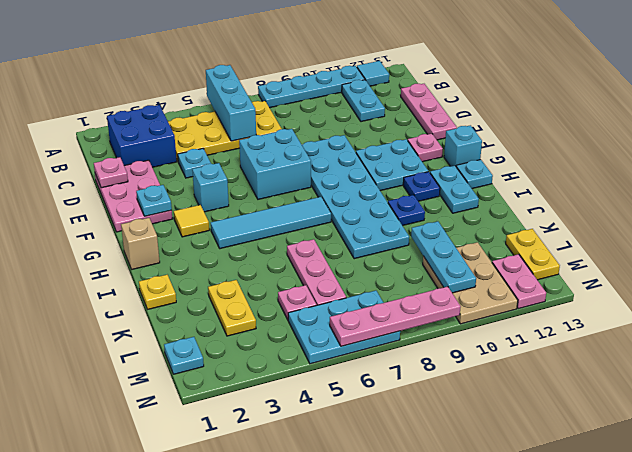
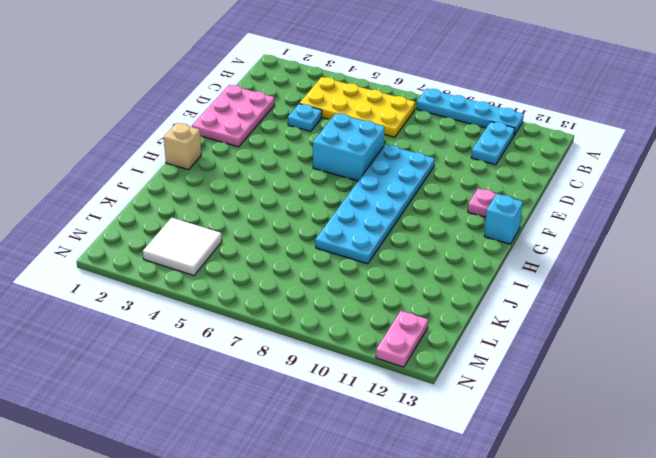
white tile L3:M4 level 1 -> yellow plate K3:L3 level 1
none -> cyan tile A12 level 1
none -> blue brick B2:C3 level 1
none -> pink plate C13:E13 level 1
none -> cyan brick F4 level 1

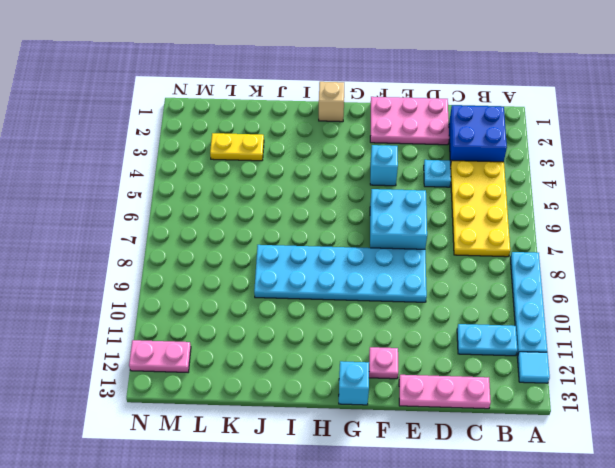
none -> cyan plate F10:G11 level 1
none -> yellow tile G3 level 1
none -> cyan tile H4:H7 level 1
none -> blue plate H11 level 1

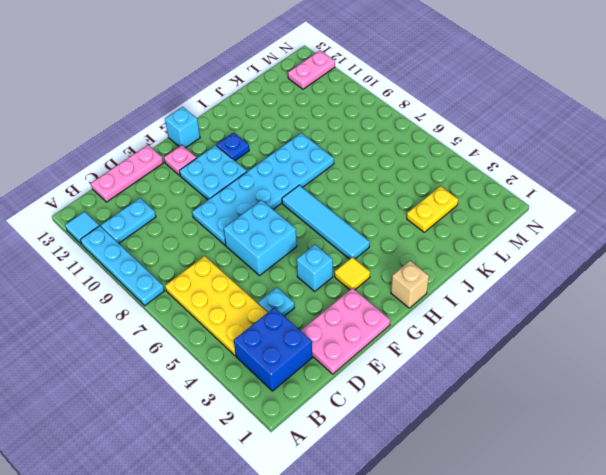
none -> cyan plate H12:I12 level 1
none -> cyan plate H13 level 1
none -> blue plate I10 level 1
none -> yellow plate J1 level 1

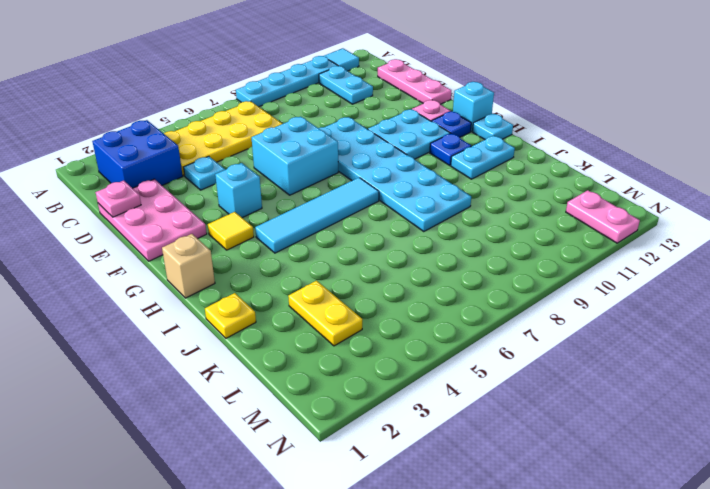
blue plate G12 level 1 -> blue plate I10 level 1
cyan plate I11:I12 level 1 -> cyan plate H12:I12 level 1
none -> pink plate J6:L6 level 1
none -> pink plate L5 level 1
none -> tan plate L10:N11 level 1
none -> yellow plate L13:M13 level 1

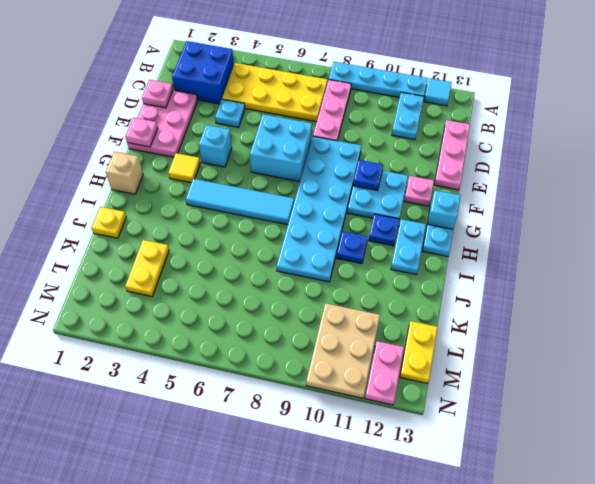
pink plate B8:D8 level 1 -> pink plate J6:L6 level 1
pink plate F1 level 2 -> pink plate L5 level 1
blue plate F10 level 2 -> none
none -> cyan plate M1 level 1
none -> cyan plate M5:N7 level 1
none -> cyan brick A6:C6 level 2
none -> cyan plate F2 level 2

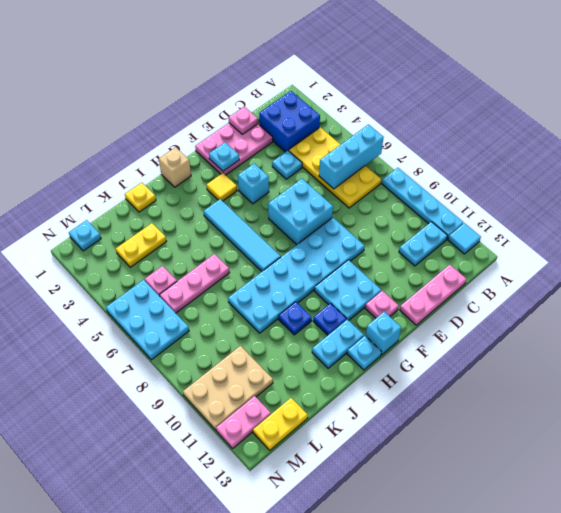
none -> cyan plate K10:M10 level 2
none -> pink plate N6:N9 level 2

